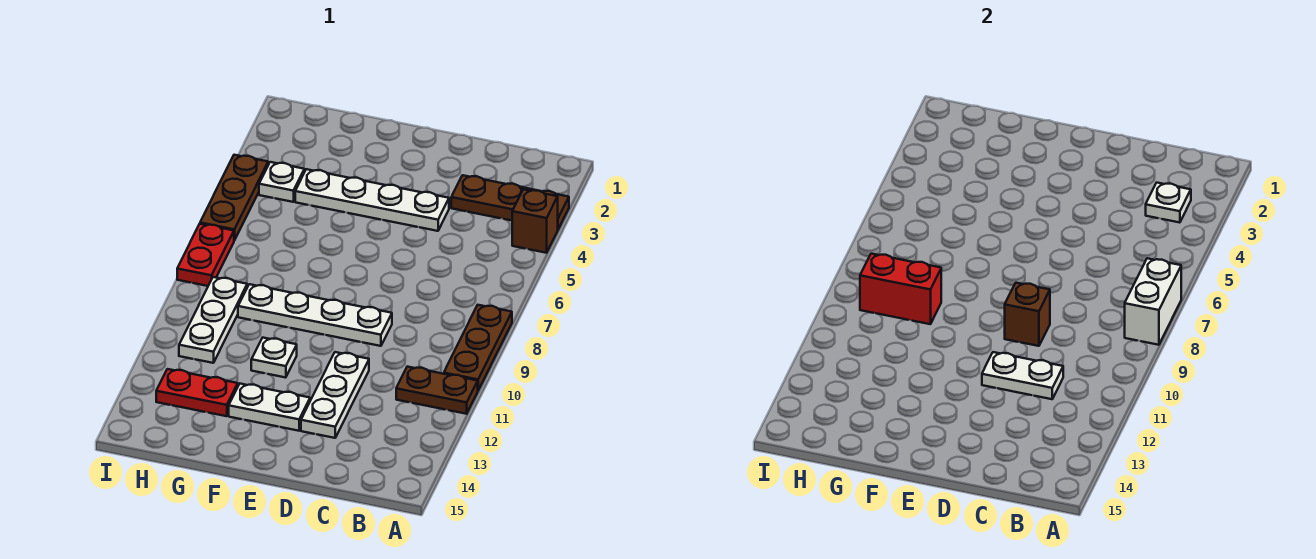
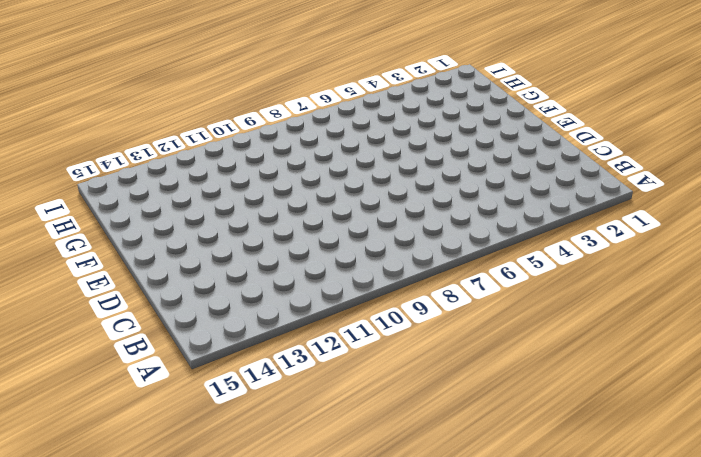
none -> brown plate A3:C3 level 1
none -> brown brick A4 level 1
none -> brown plate A8:A10 level 1

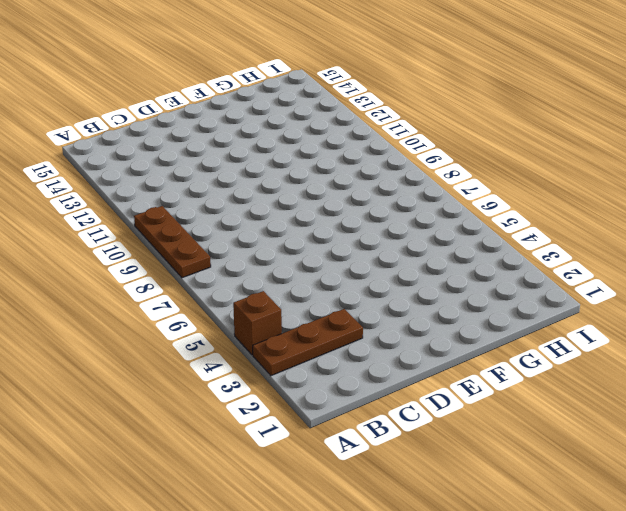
none -> brown plate A11:B11 level 1
none -> white plate D4:G4 level 1
none -> white plate D9:G9 level 1

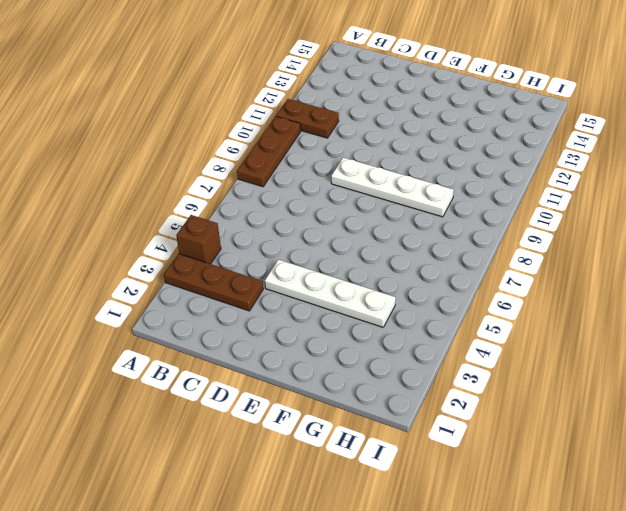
none -> white plate D11:D13 level 1
none -> white plate E13:F13 level 1
none -> white plate F11 level 1

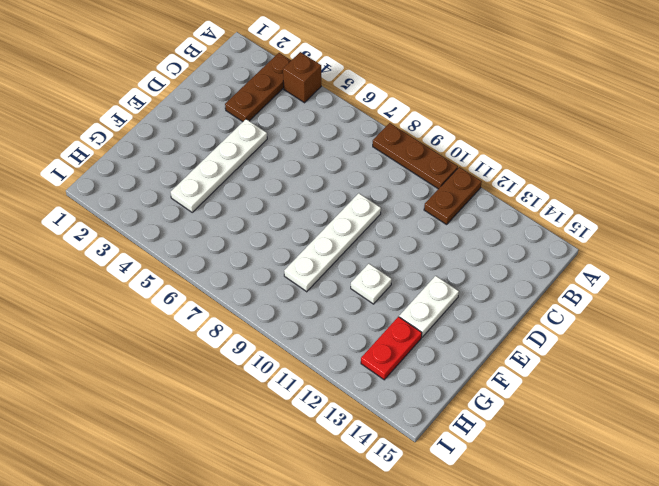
none -> white plate D11:D13 level 1
none -> white plate H4 level 1
none -> white plate H9:H11 level 1

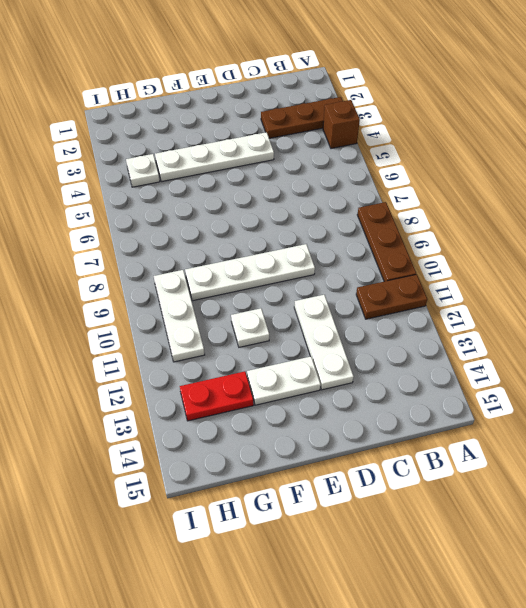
none -> brown plate I4:I6 level 1
none -> red plate I7:I8 level 1
none -> white brick A7:A8 level 2

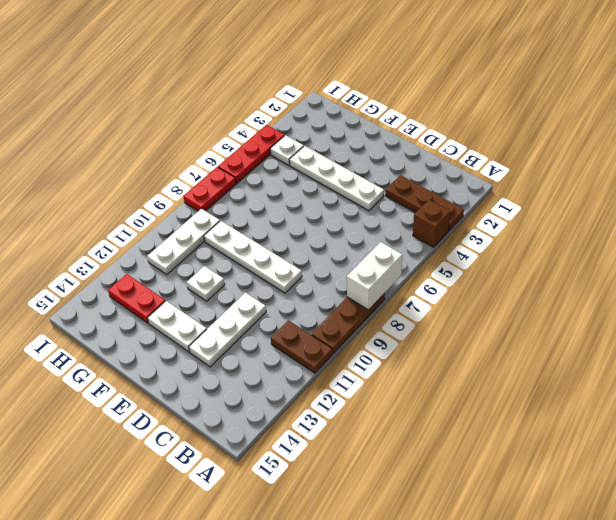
red plate I4:I6 level 1 -> brown plate I4:I6 level 1
none -> white plate B3 level 2
none -> white plate C11:D11 level 2
none -> brown brick D9 level 2

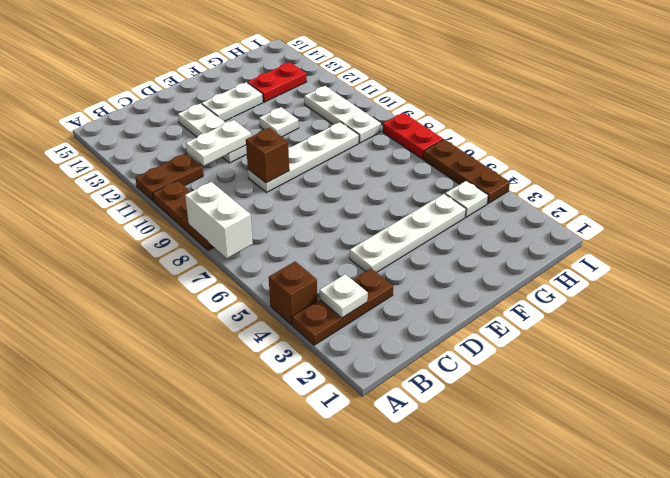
none -> red brick G9:H9 level 2

